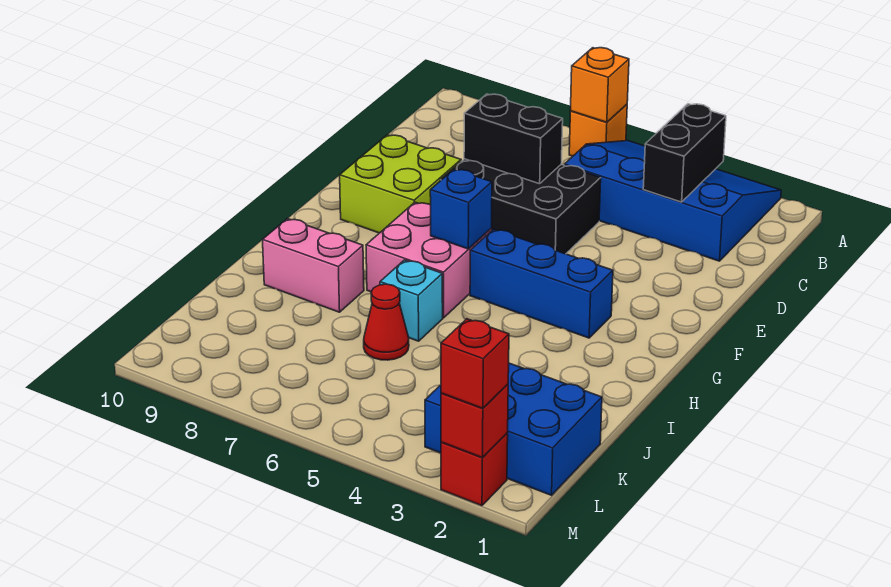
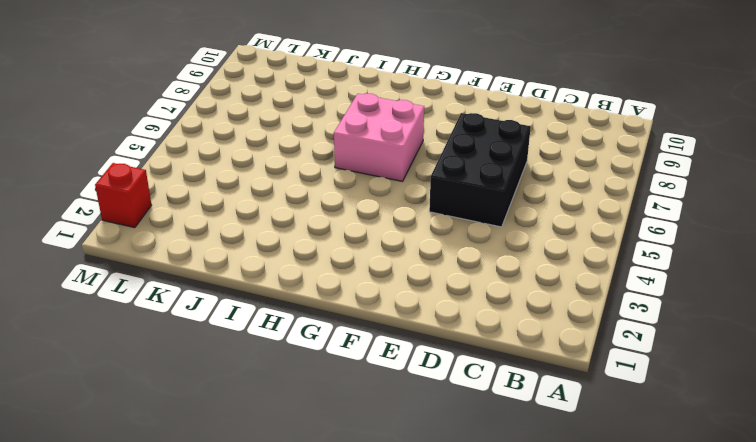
none -> blue slope A2:C5 level 1 top C
none -> orange brick A6 level 1
none -> lime brick E8:F9 level 1

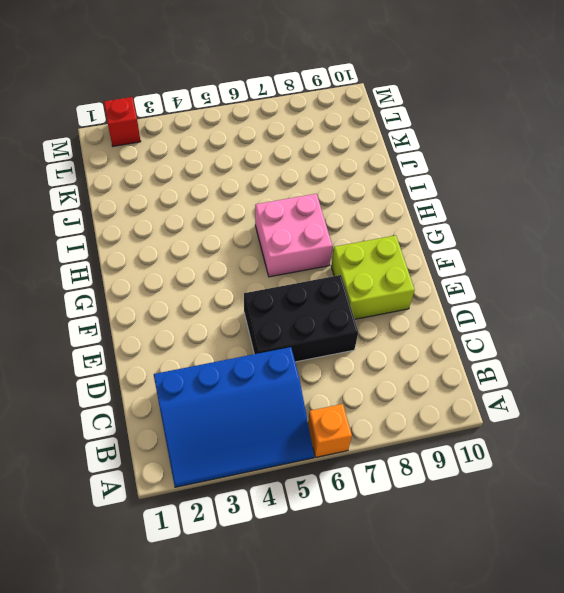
none -> blue brick G3:G5 level 1
none -> cyan brick I6 level 1
none -> pink brick I8:I9 level 1

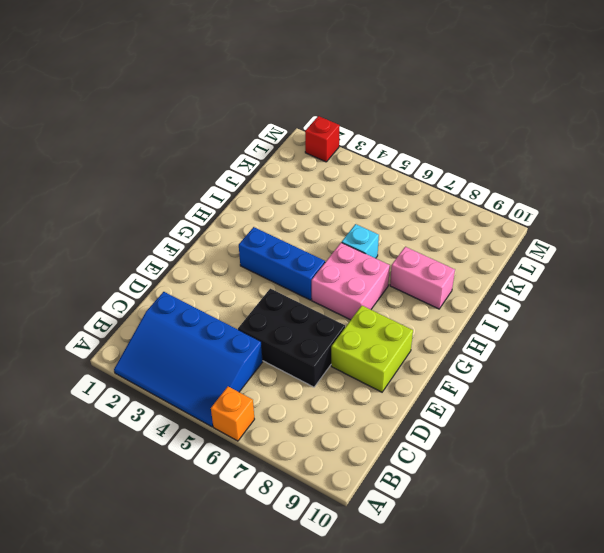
none -> red cone J6 level 1
none -> blue brick K1:L3 level 1
none -> orange brick A6 level 2

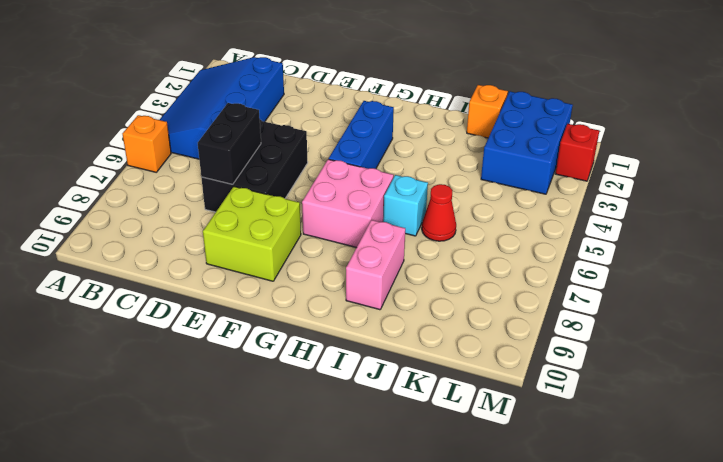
orange brick J1 level 1 -> orange brick A6 level 2
none -> black brick B3:C3 level 2
none -> blue brick G6 level 2
none -> red brick M2 level 2

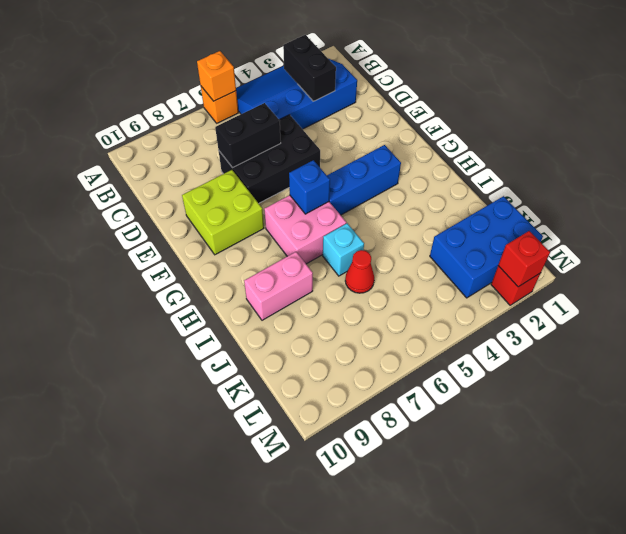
none -> red brick M2 level 3

